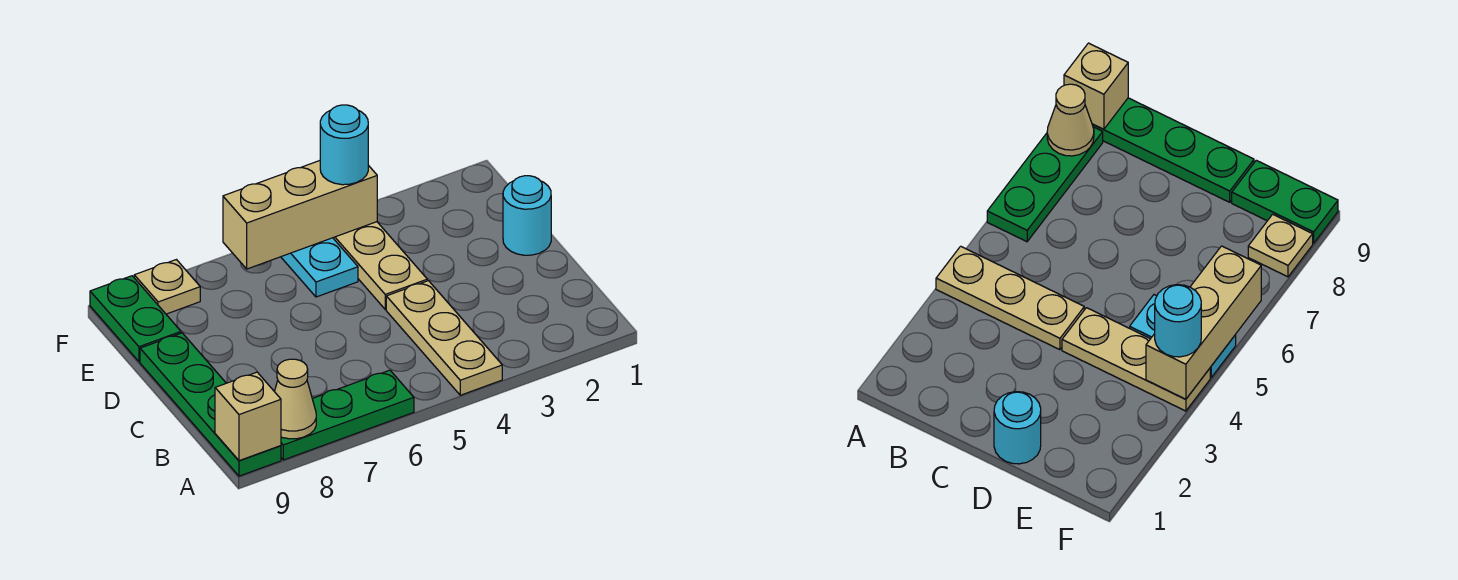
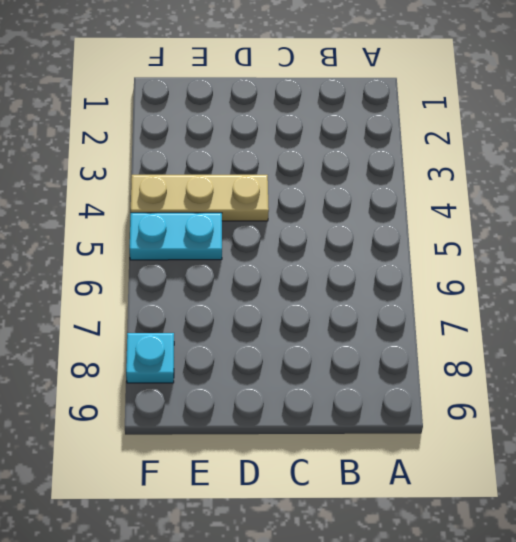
cyan plate F8 level 1 -> tan plate F8 level 1
none -> tan plate A4:C4 level 1
none -> green plate A6:A8 level 1
none -> green plate A9:D9 level 1

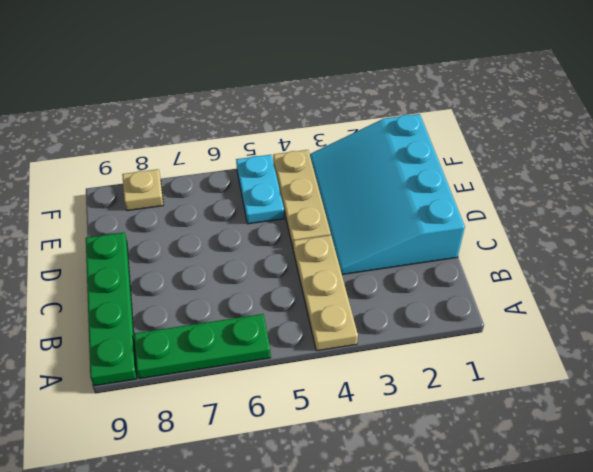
cyan slope C1:F3 level 1 top 1 -> cyan round brick D1 level 1
none -> green plate E9:F9 level 1
none -> tan cone A8 level 2
none -> tan brick A9 level 2

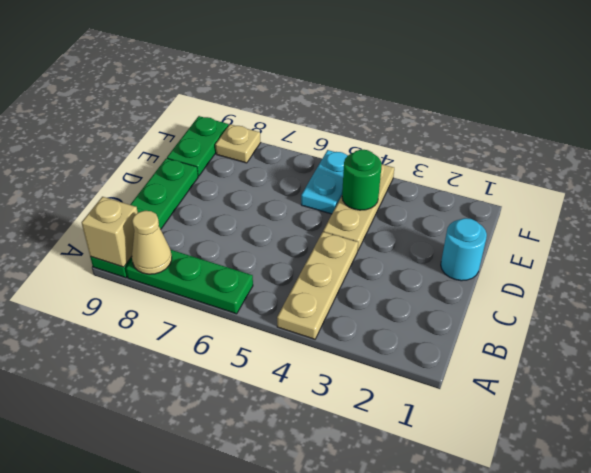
green round brick E4 level 2 -> none
none -> tan brick F4:F6 level 2
none -> cyan round brick F4 level 3

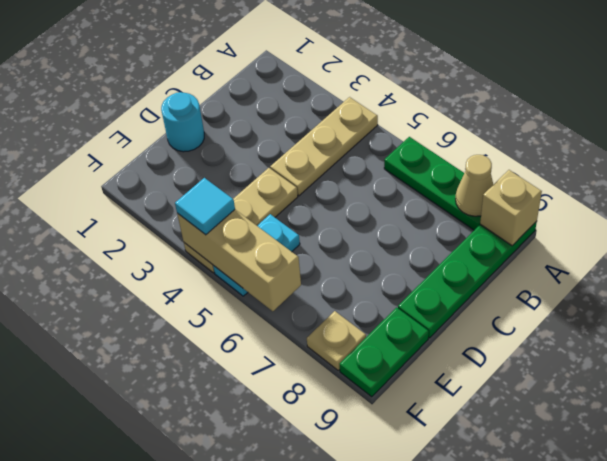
cyan tile F4 level 3 -> cyan round brick F4 level 3

